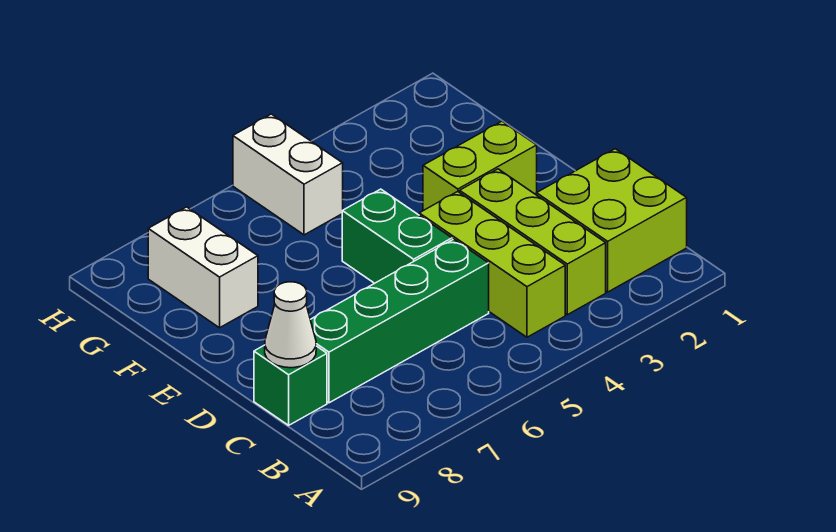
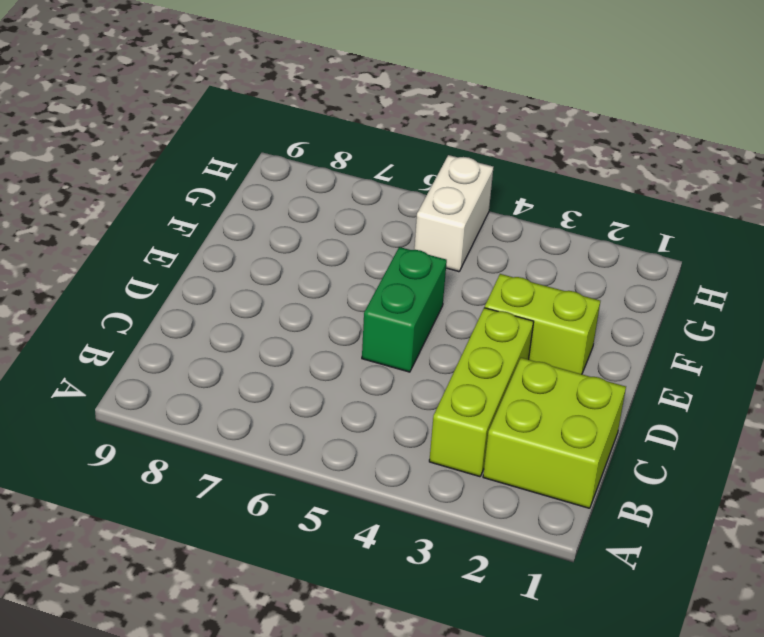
none -> lime brick B4:D4 level 1
none -> green brick C5:C8 level 1

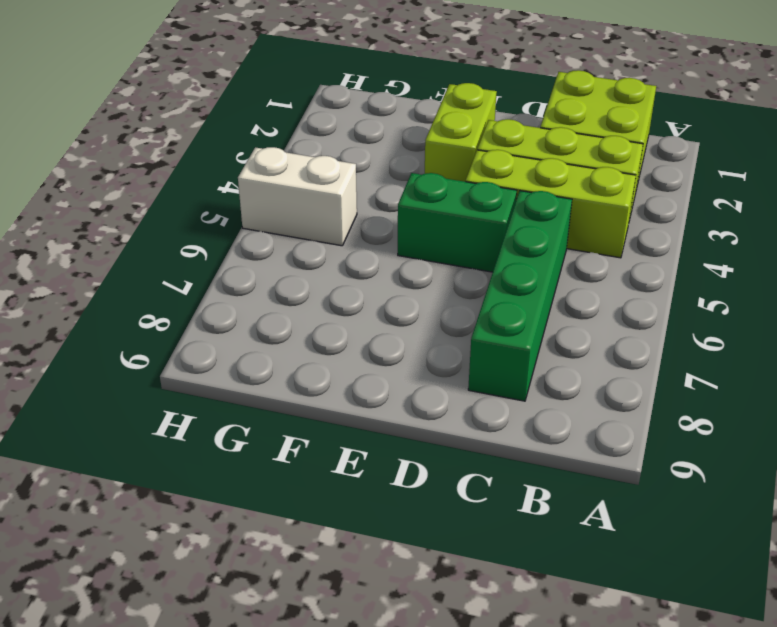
none -> green brick C9 level 1
none -> white brick F8:G8 level 1

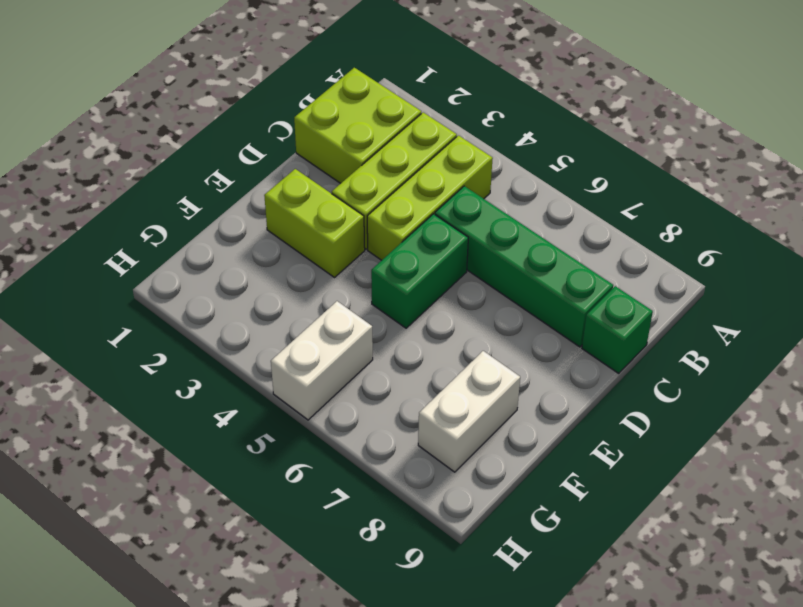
none -> white cone C9 level 2

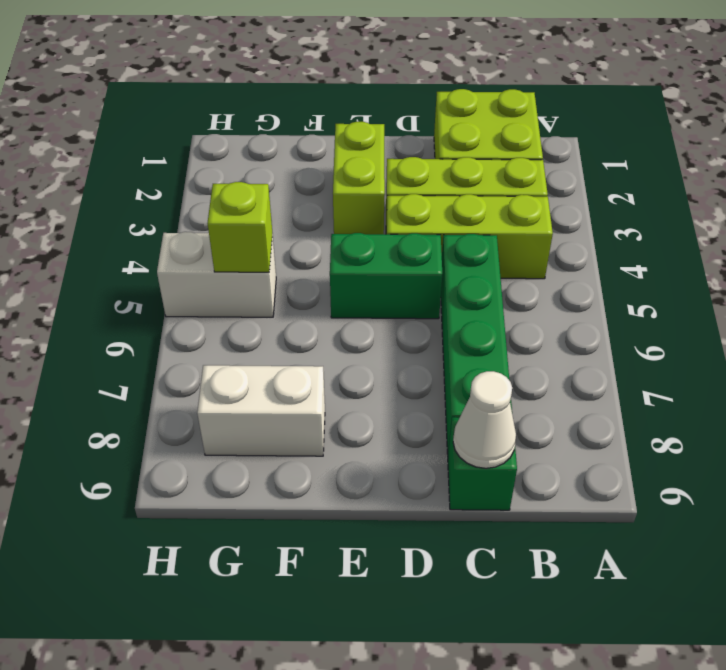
lime brick G5 level 2 -> none

